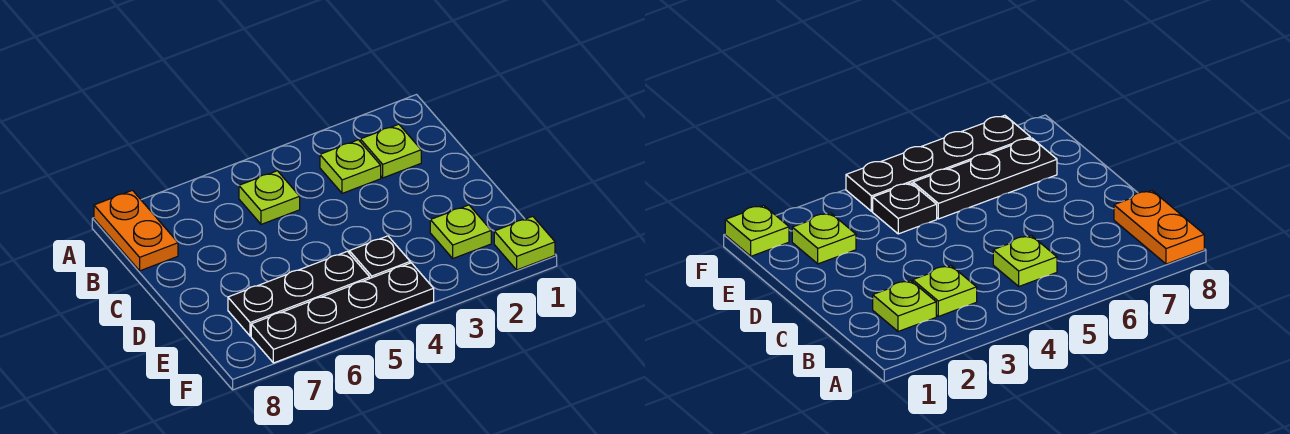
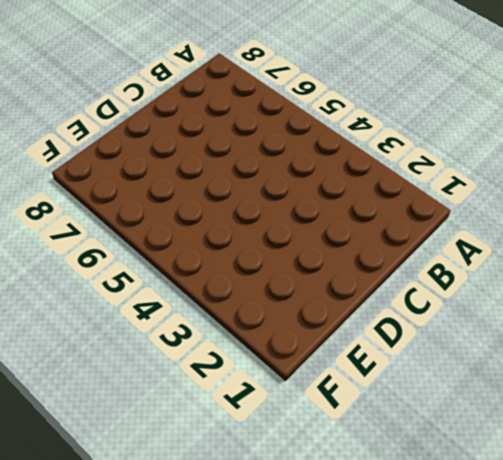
none -> orange plate A8:B8 level 1
none -> lime plate B2 level 1

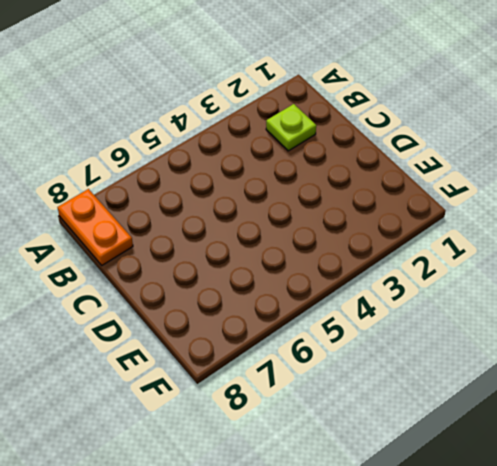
none -> lime plate B3 level 1
none -> lime plate B5 level 1

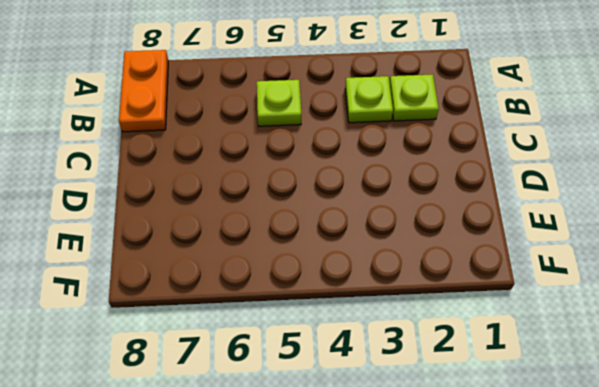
none -> lime plate E2 level 1
none -> black plate E4 level 1

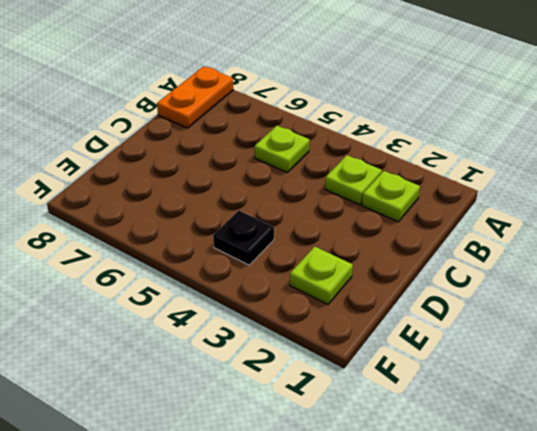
none -> black plate E5:E7 level 1
none -> lime plate F1 level 1

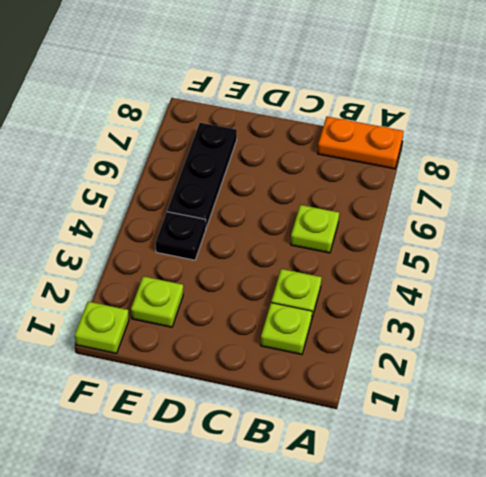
none -> black plate F4:F7 level 1

